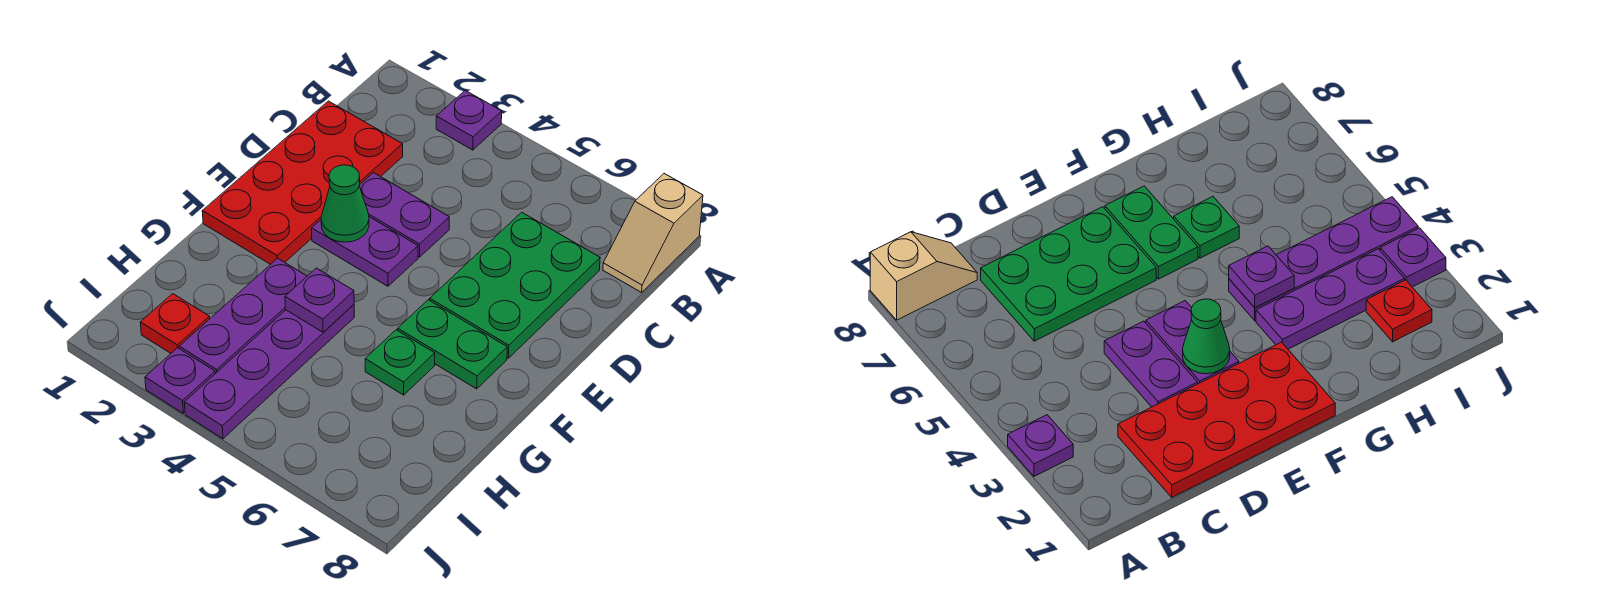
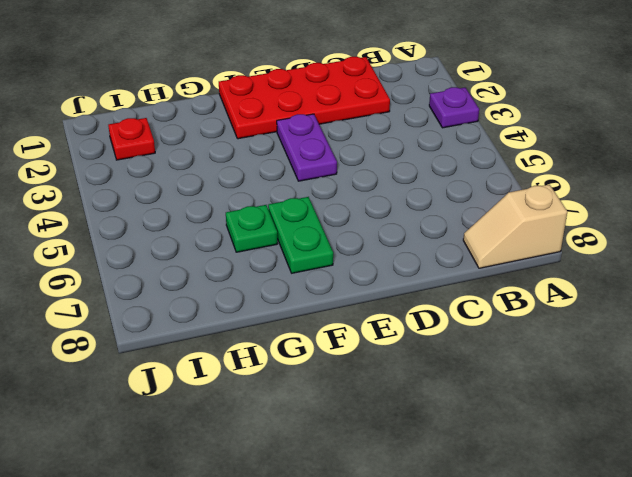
none -> green plate C6:E7 level 1
none -> purple plate D3:D4 level 1
none -> purple plate G3:I3 level 1

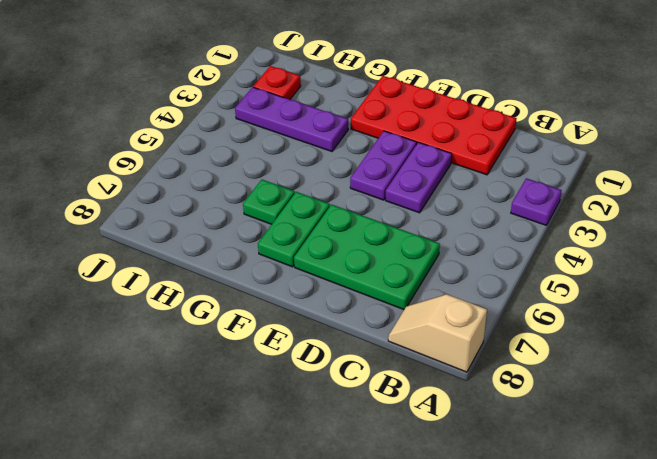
none -> purple plate G4:J4 level 1
none -> purple plate J3 level 1
none -> green cone E3 level 2

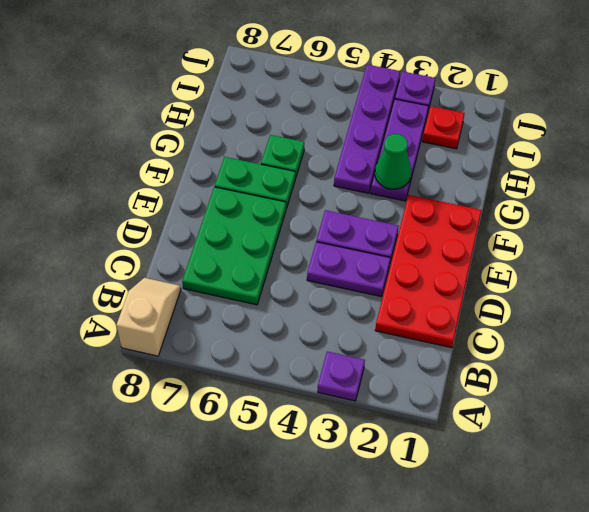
green cone G3 level 2 -> green cone E3 level 2
none -> purple plate G4 level 2

